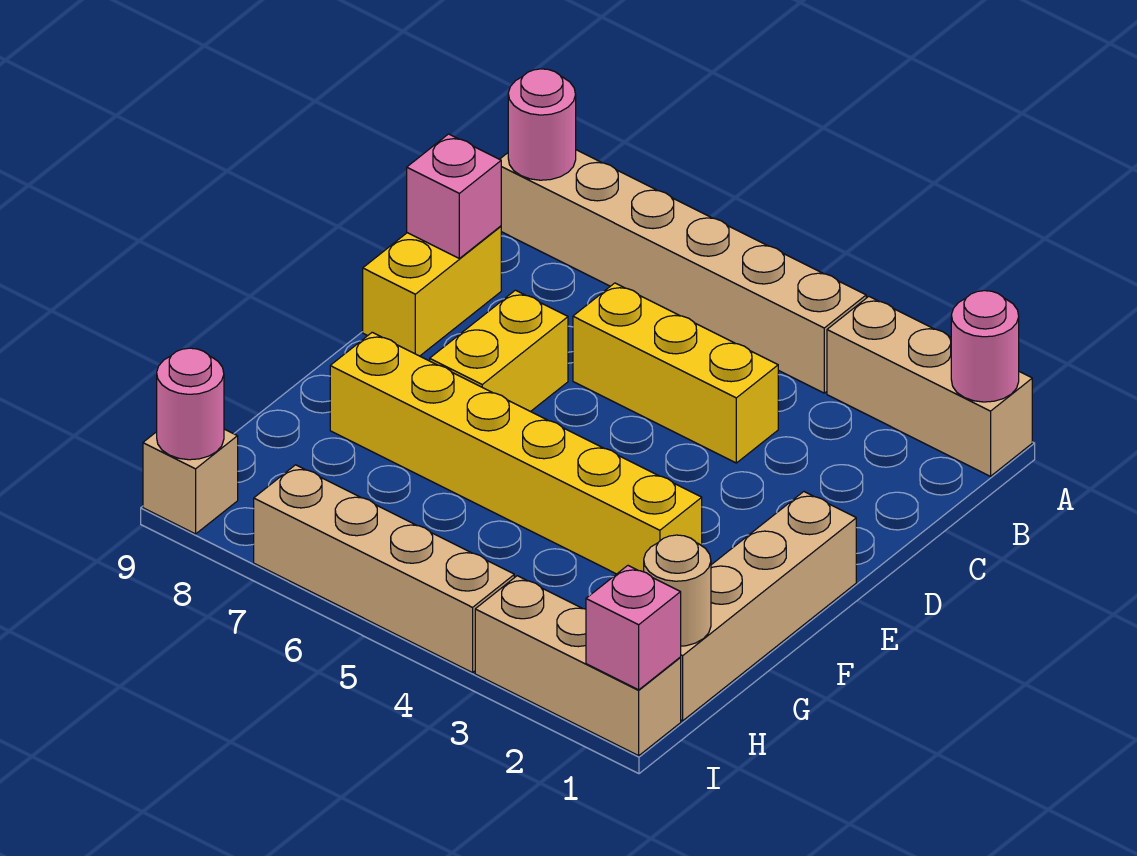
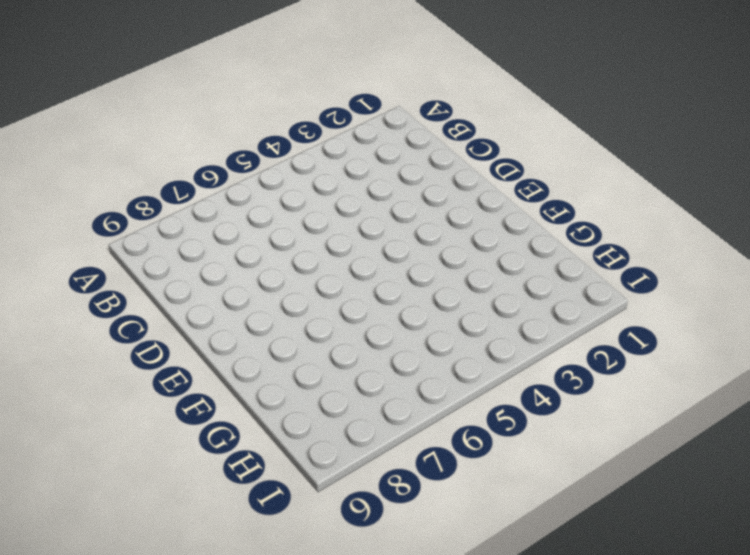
none -> tan brick A1:A3 level 1
none -> tan brick A4:A9 level 1
none -> yellow brick C4:C6 level 1

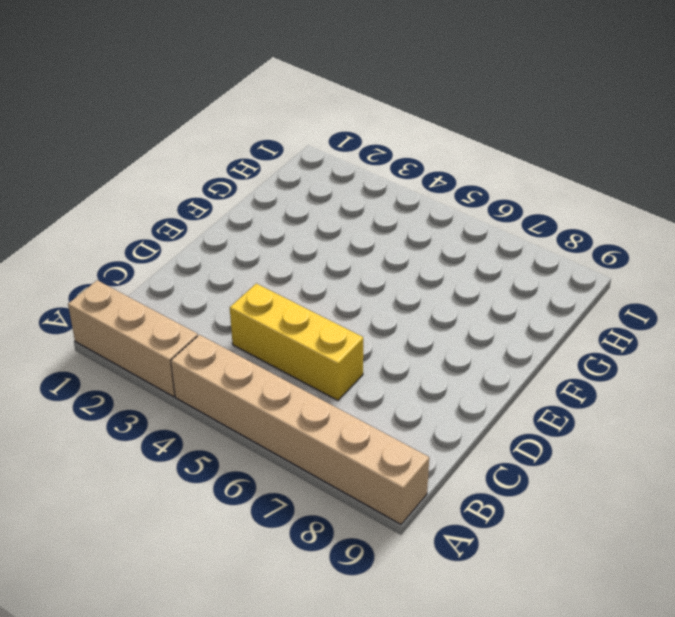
none -> yellow brick C9:D9 level 1
none -> yellow brick D7:E7 level 1
none -> tan brick E1:H1 level 1

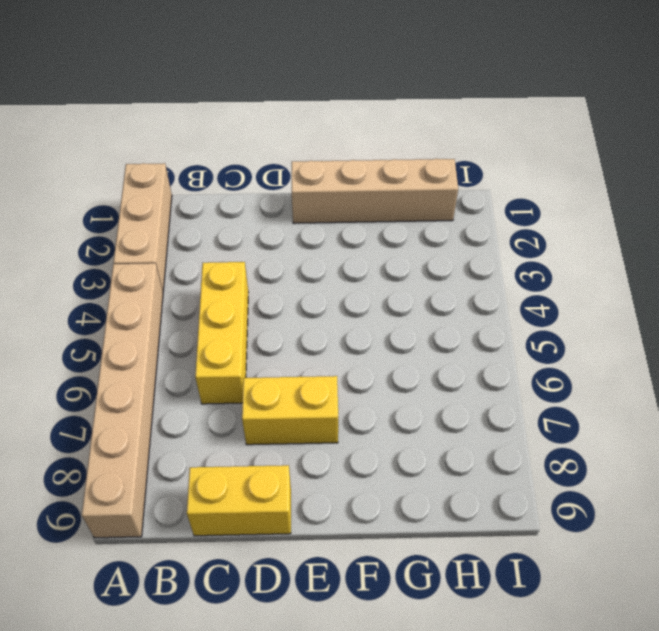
none -> yellow brick F3:F8 level 1
none -> tan brick I1:I3 level 1
none -> tan brick I4:I7 level 1

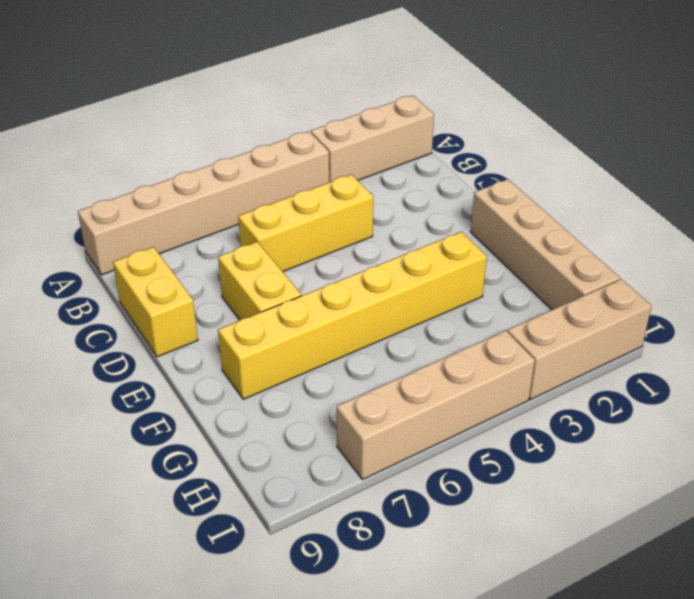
none -> tan brick I9 level 1
none -> pink round brick A1 level 2
none -> pink round brick A9 level 2

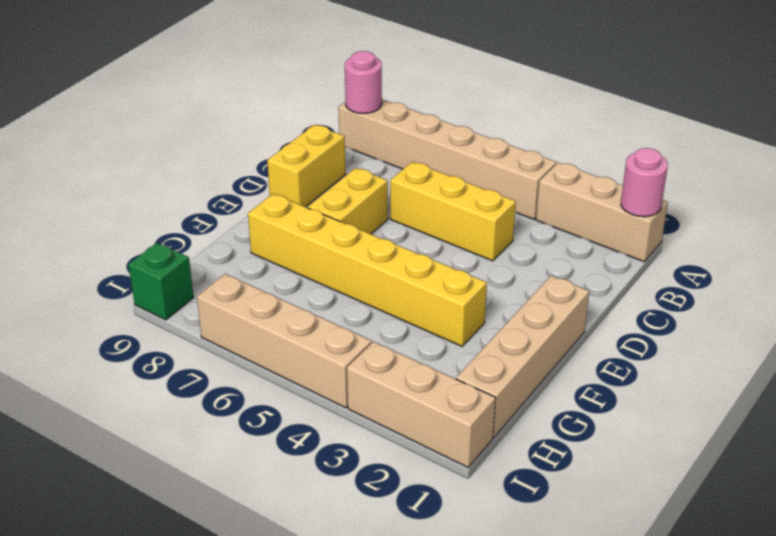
green brick I9 level 1 -> tan brick I9 level 1
none -> pink brick C9 level 2
none -> tan round brick H1 level 2
none -> pink brick I1 level 2

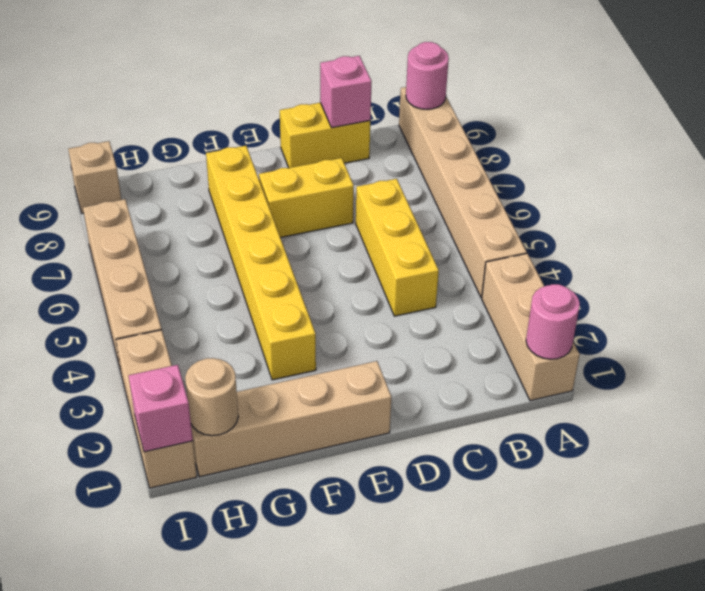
none -> pink round brick I9 level 2

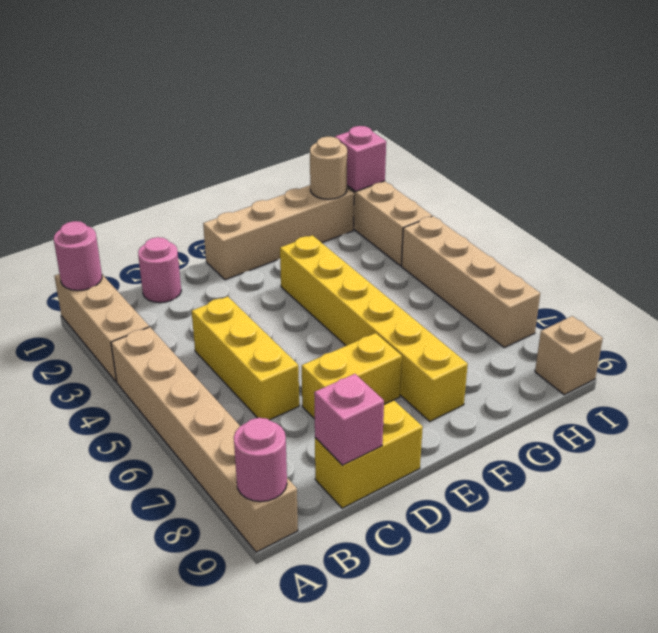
pink round brick C1 level 1 -> pink round brick I9 level 2

